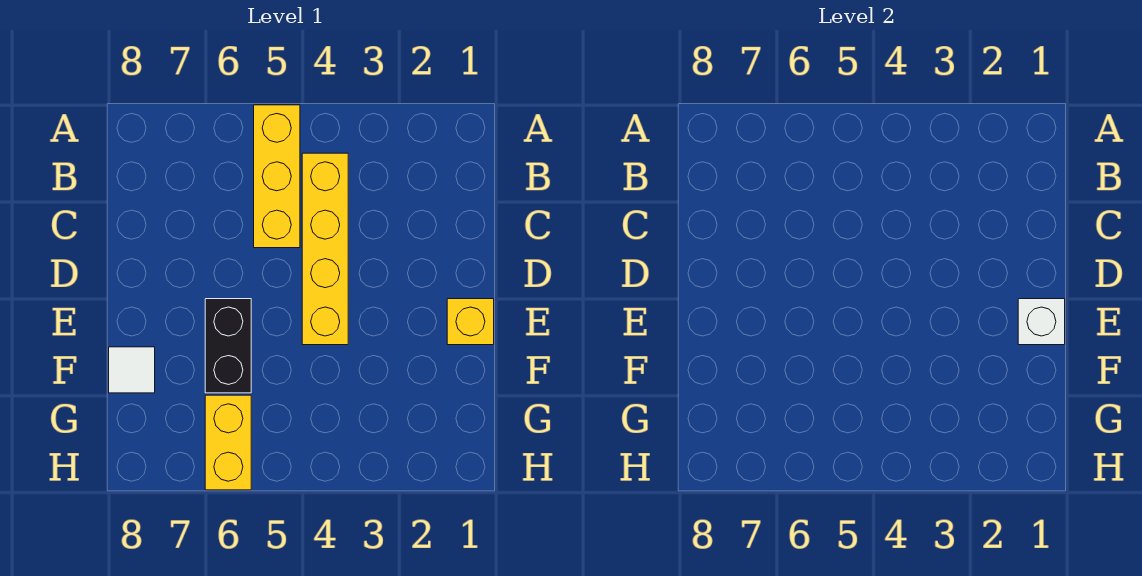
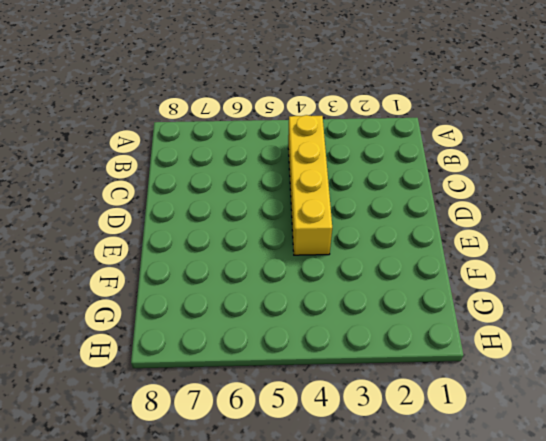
none -> yellow brick A5:C5 level 1
none -> yellow brick E1 level 1

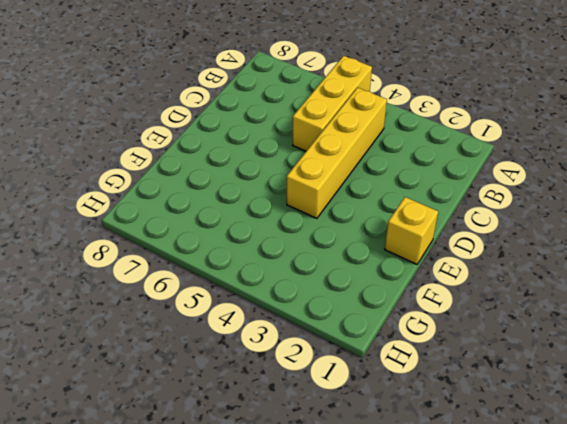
none -> black brick E6:F6 level 1
none -> white tile F8 level 1

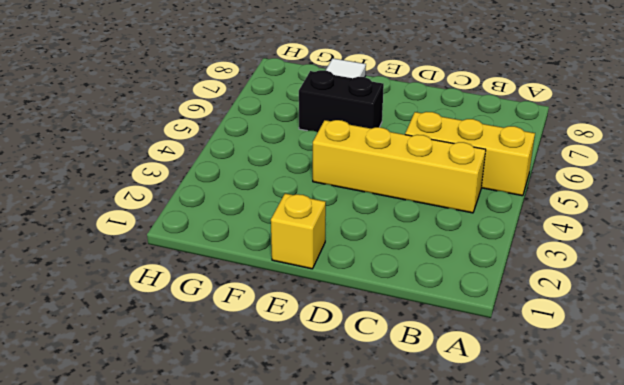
none -> yellow brick G6:H6 level 1
none -> white brick E1 level 2

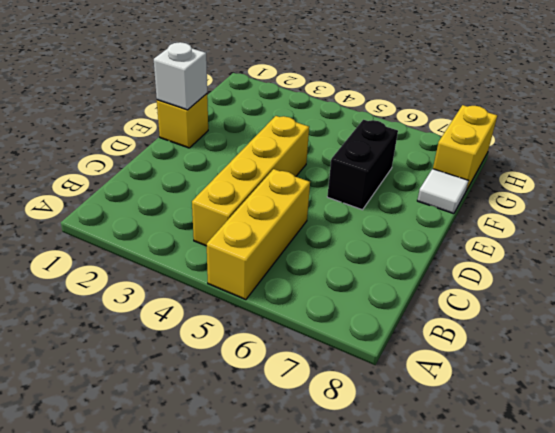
yellow brick G8:H8 level 1 -> yellow brick G6:H6 level 1

